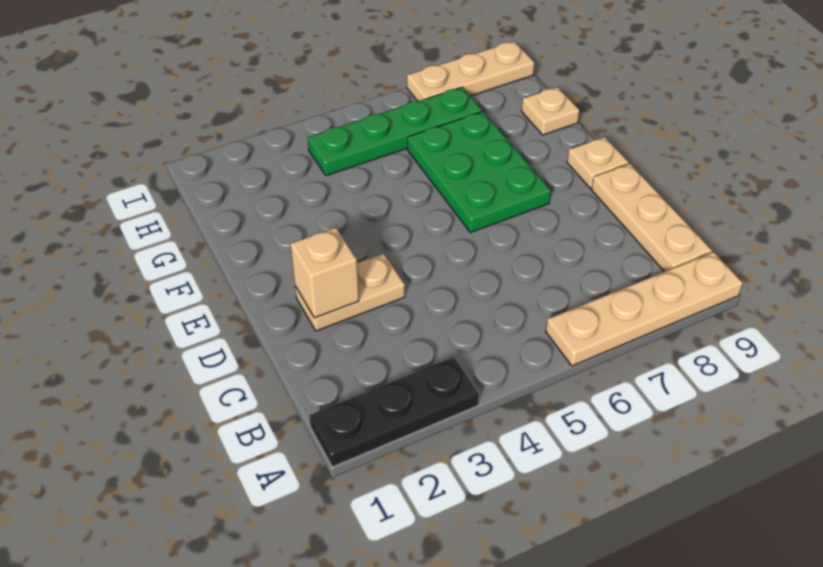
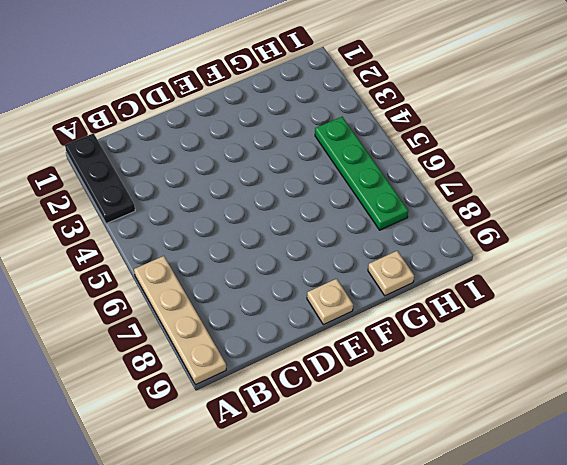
none -> tan plate B9:D9 level 1
none -> tan plate D2:D3 level 1

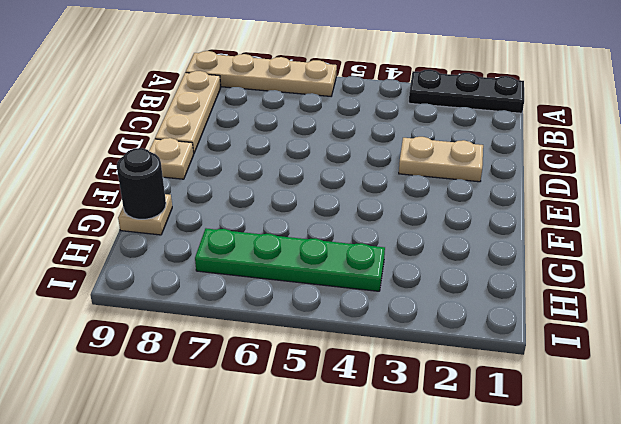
black round brick G9 level 2 -> none
none -> green plate E6:G7 level 1
none -> tan plate I7:I9 level 1

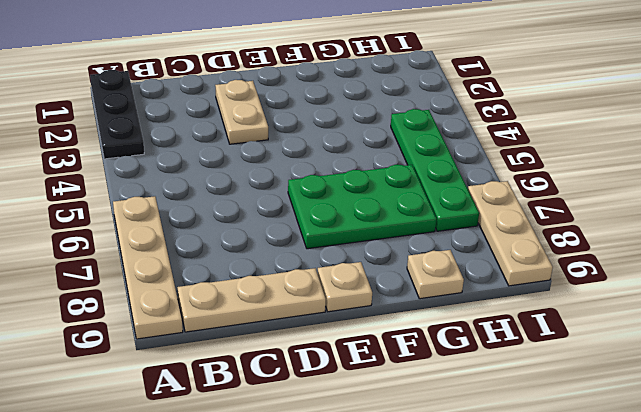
none -> tan brick D2 level 2

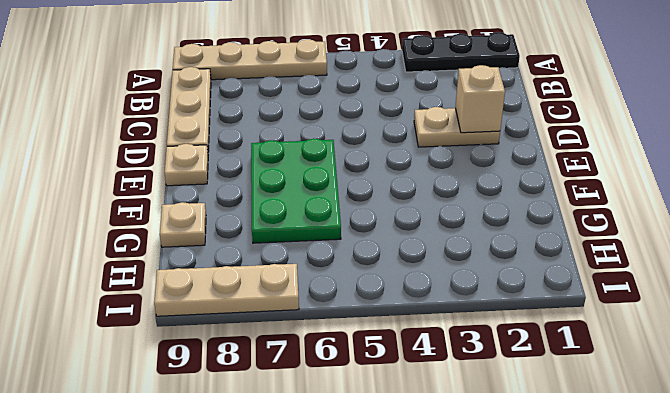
none -> green plate H4:H7 level 1

